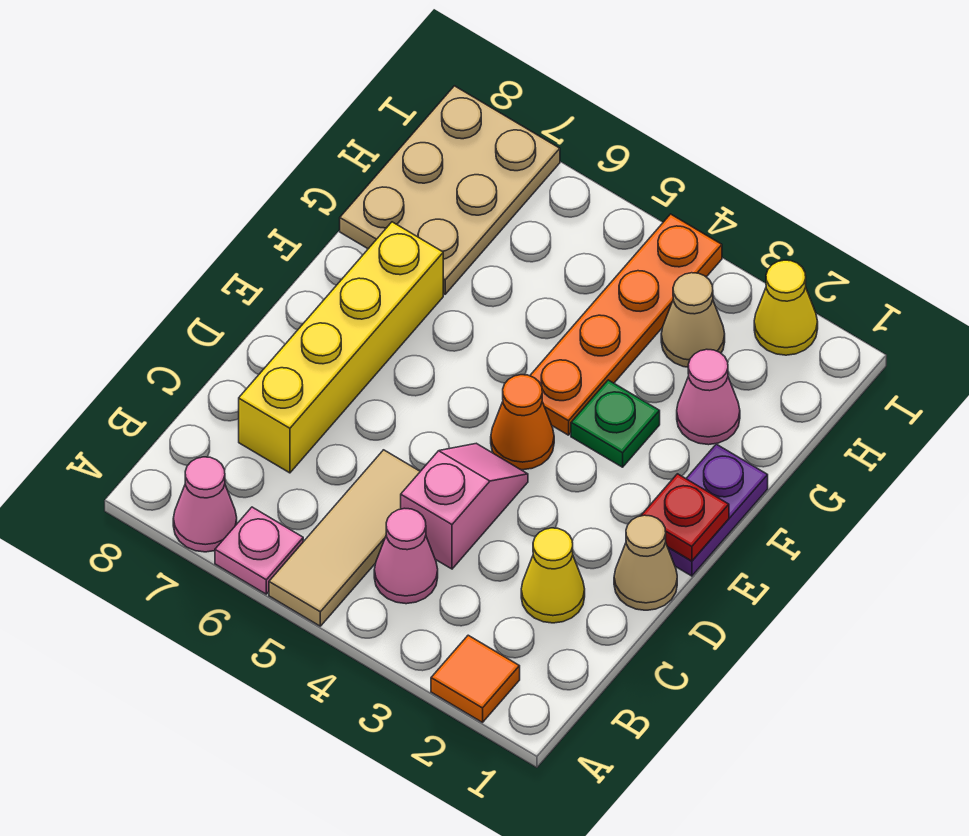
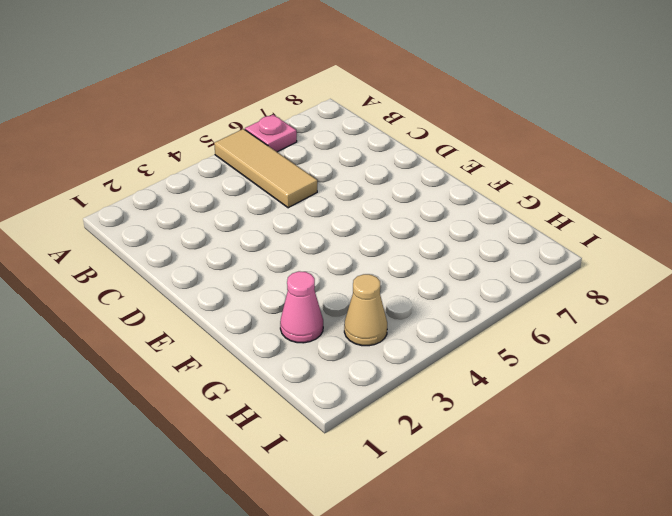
none -> orange tile A2 level 1
none -> pink cone A7 level 1
none -> pink cone B4 level 1

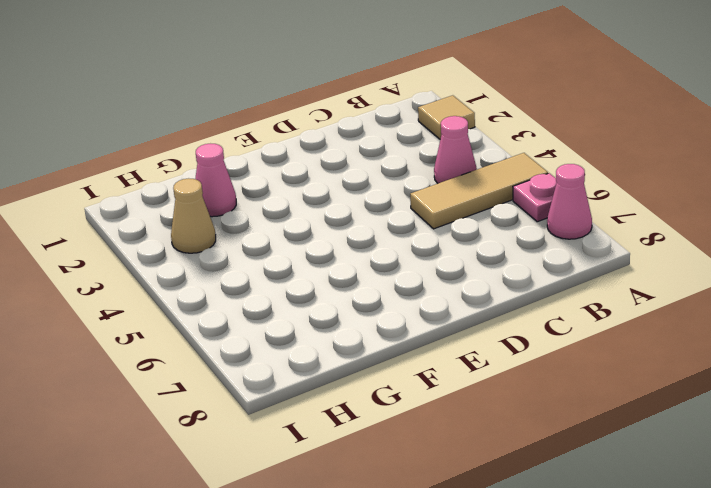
tan tile A2 level 1 -> orange tile A2 level 1
none -> yellow cone C2 level 1
none -> pink slope C4:D4 level 1 top C
none -> yellow brick C7:F7 level 1

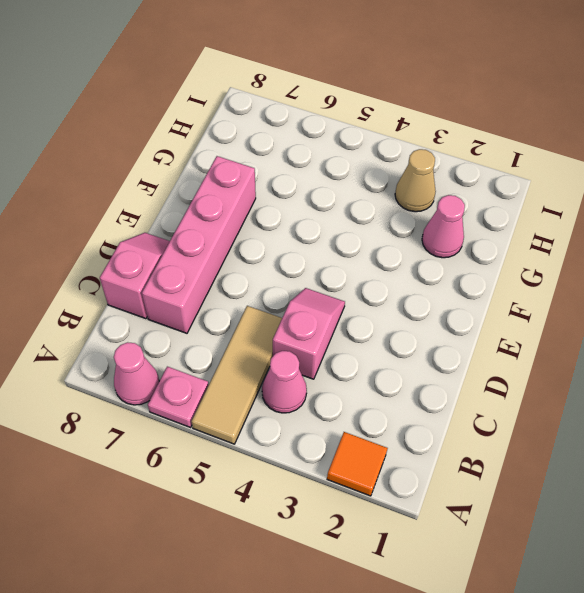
pink brick C7:F7 level 1 -> yellow brick C7:F7 level 1
pink slope C8:D8 level 1 top C -> none
none -> yellow cone C2 level 1
none -> tan cone D1 level 1
none -> purple plate E1:F1 level 1

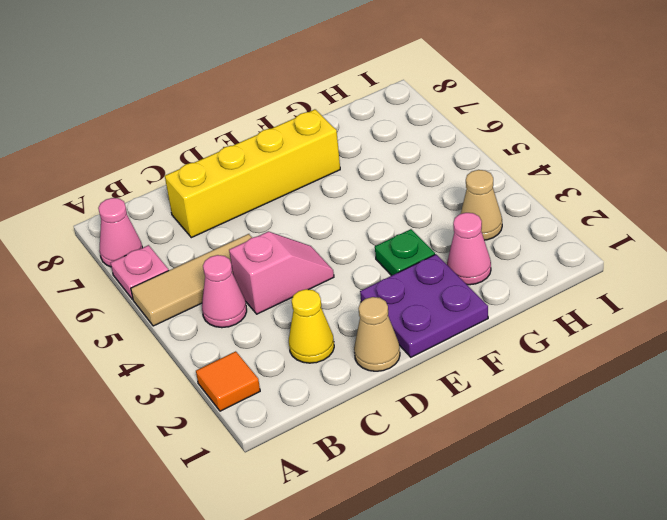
purple plate E1:F2 level 1 -> purple plate E1:F1 level 1
none -> orange cone E4 level 1
none -> orange plate F4:I4 level 1
none -> tan plate G7:I8 level 1

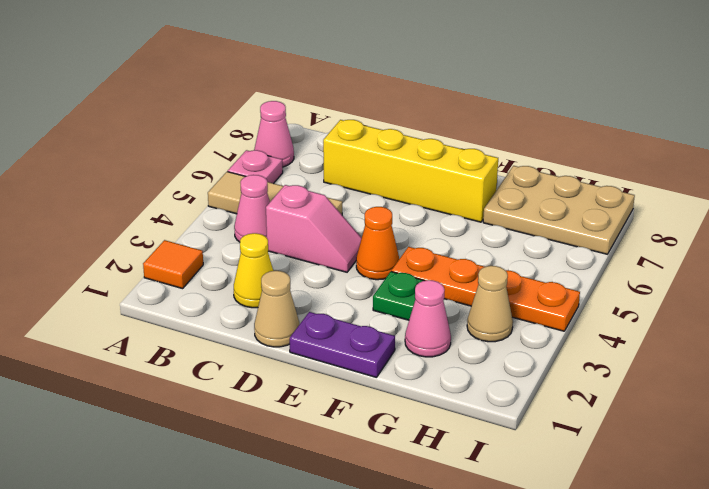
none -> yellow cone I2 level 1
none -> red plate E1 level 2

